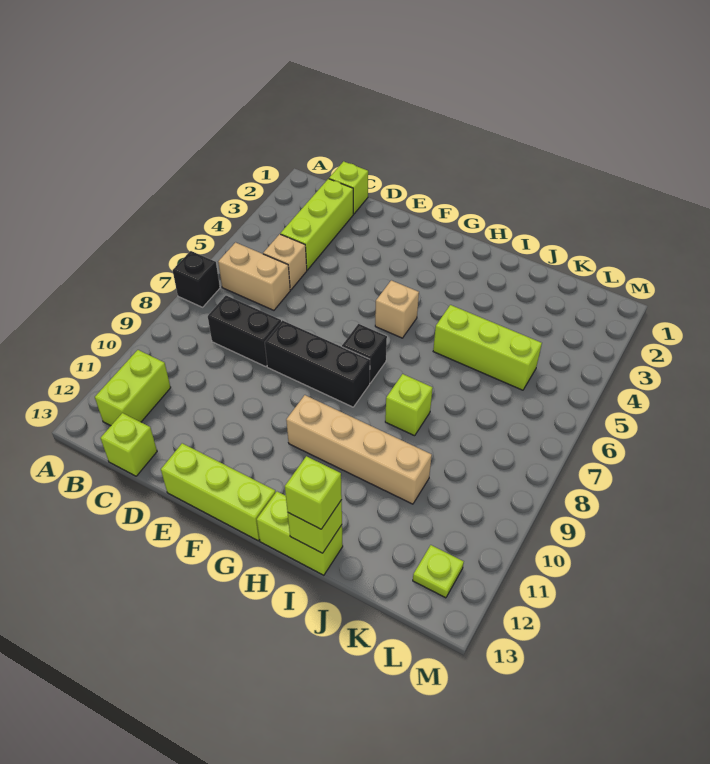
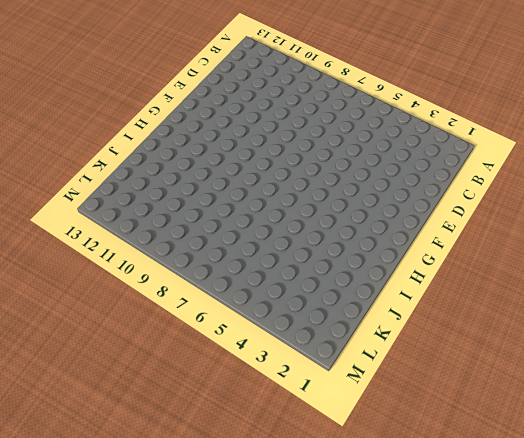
none -> black brick A7 level 1
none -> tan brick B6:C6 level 1
none -> lime brick B11:B12 level 1

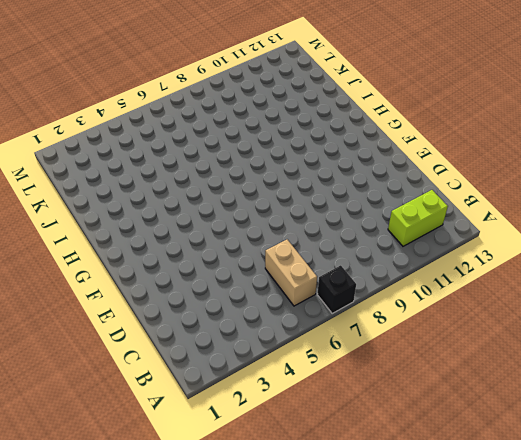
none -> lime brick C1 level 1
none -> lime brick C2:C4 level 1
none -> tan brick C5 level 1

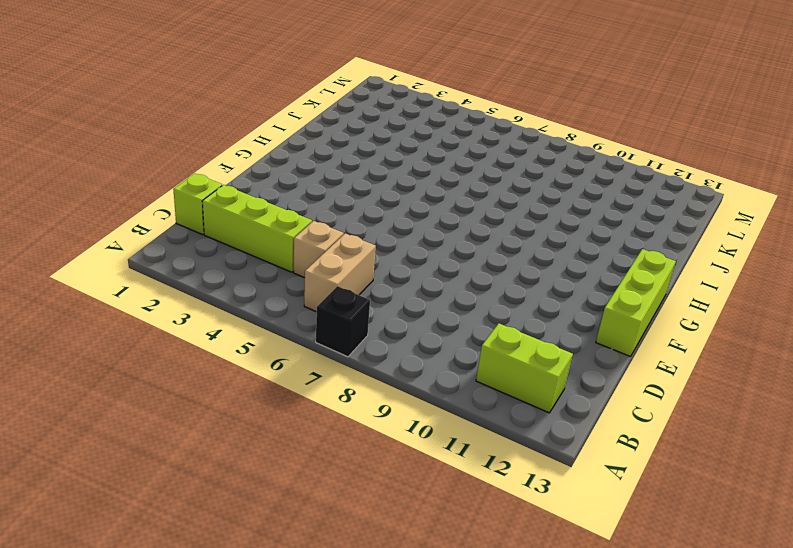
none -> black brick C8:D8 level 1
none -> lime brick C13 level 1
none -> black brick E8:G8 level 1

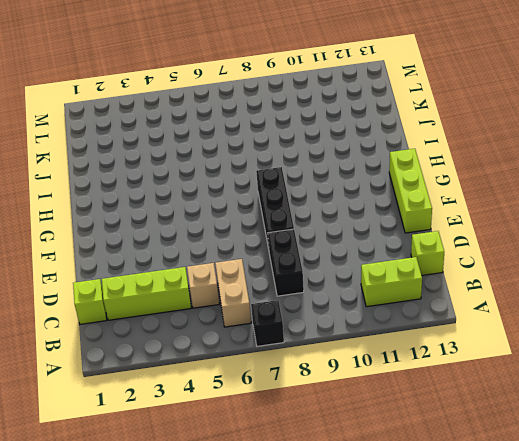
none -> tan brick G5 level 1
none -> black brick G7 level 1
none -> tan brick G10:J10 level 1

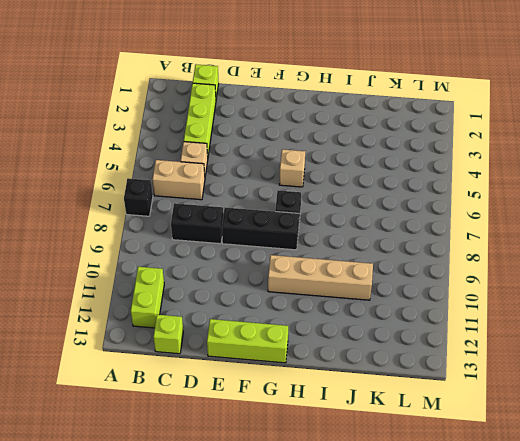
none -> lime brick H13:I13 level 1
none -> lime brick I5:K5 level 1
none -> lime brick I8 level 1

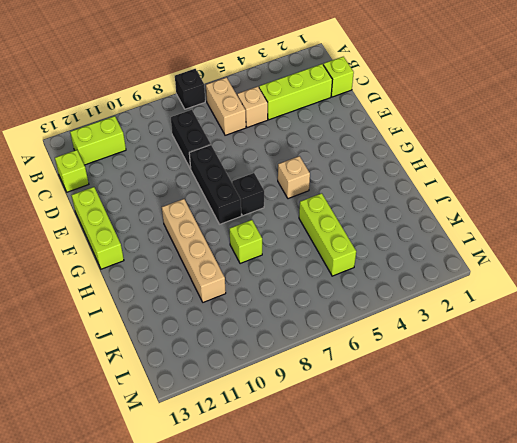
none -> lime brick H13:I13 level 1
none -> lime plate L12 level 1
none -> lime brick I13 level 2

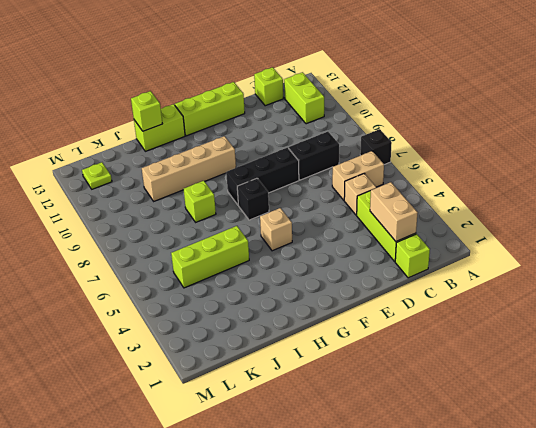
tan brick C2:C3 level 2 -> none
none -> lime brick I13 level 3

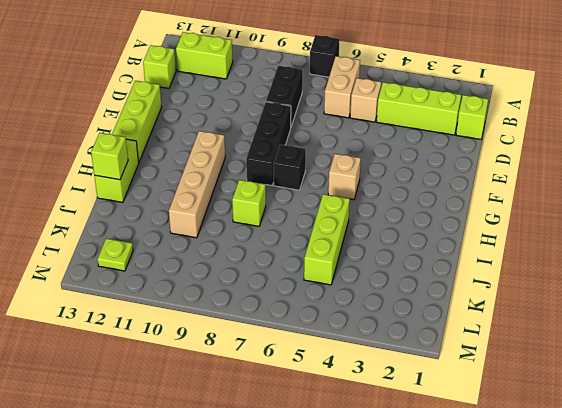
none -> lime brick I13 level 3

